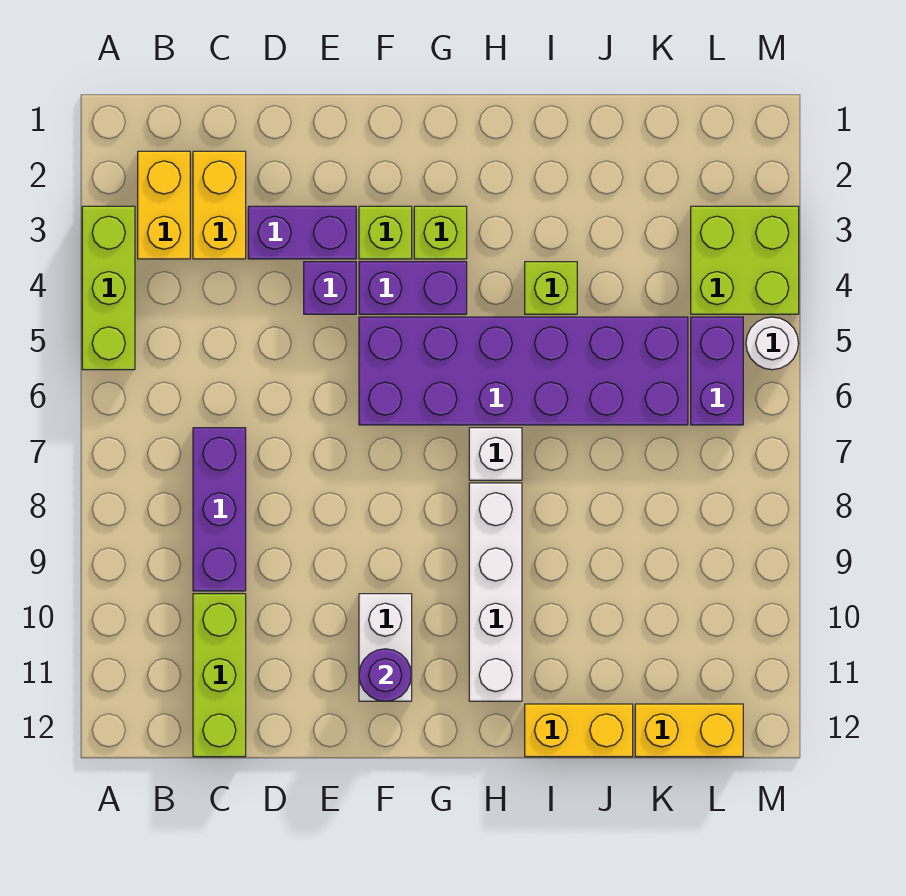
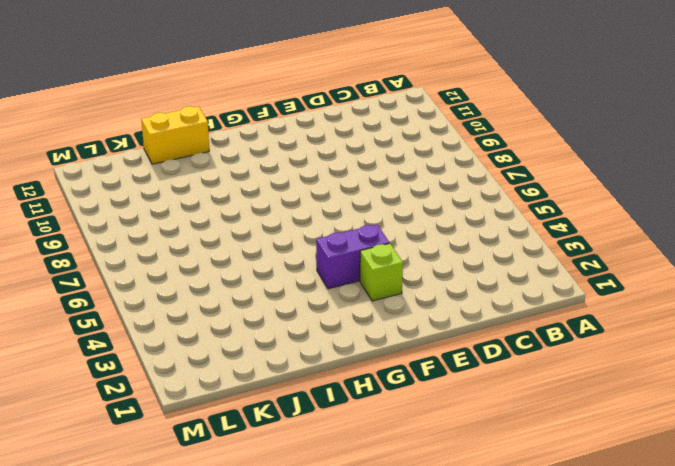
none -> lime brick A3:A5 level 1
none -> yellow brick B2:B3 level 1
none -> yellow brick C2:C3 level 1

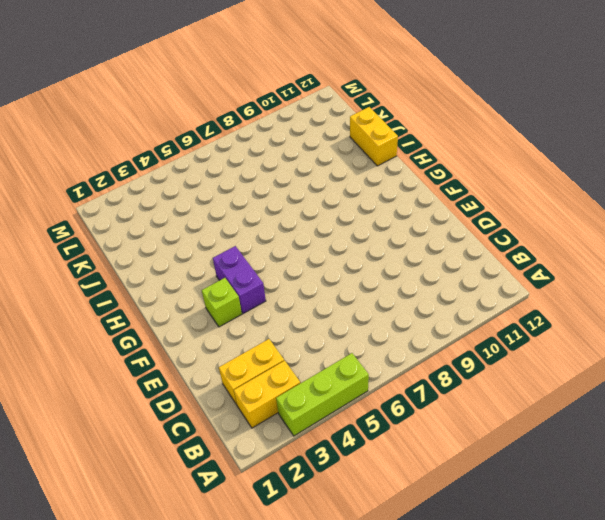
none -> purple brick C7:C9 level 1
none -> lime brick C10:C12 level 1
none -> purple brick D3:E3 level 1

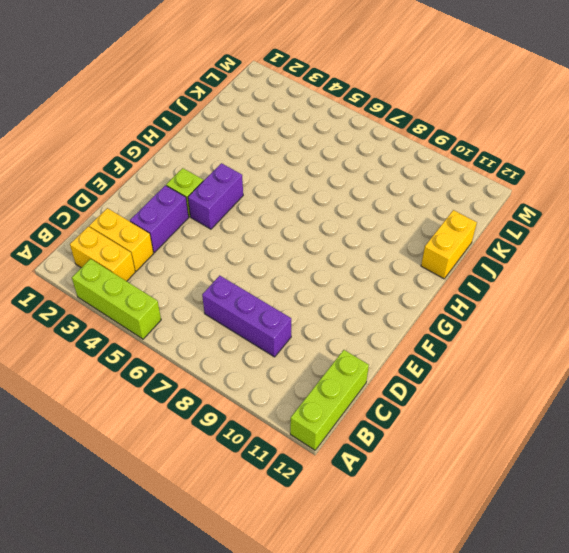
lime brick A12:C12 level 1 -> lime brick C10:C12 level 1
none -> purple brick E4 level 1
none -> purple brick F5:K6 level 1
none -> white brick F10:F11 level 1

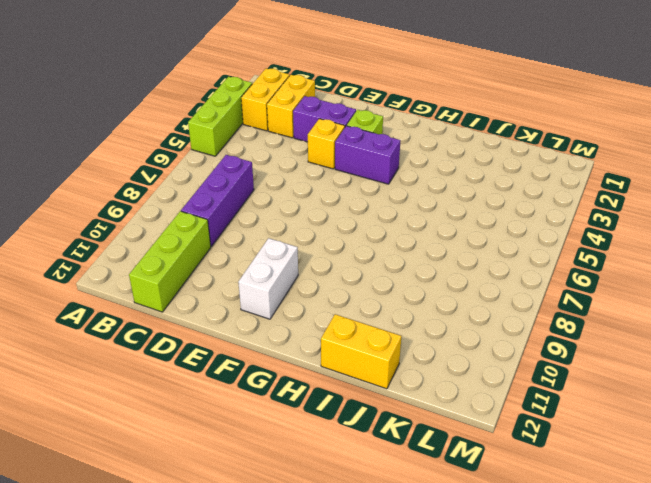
yellow brick E4 level 1 -> purple brick E4 level 1
none -> purple brick F5:K6 level 1
none -> lime brick G3 level 1
none -> white brick H7 level 1

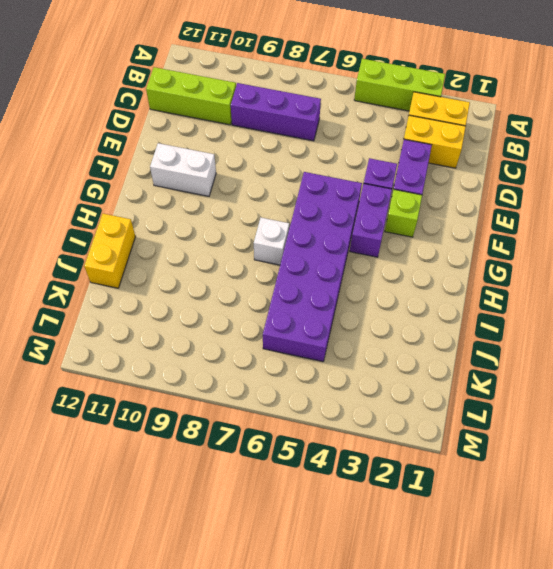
none -> lime brick G3 level 1
none -> white brick H8:H11 level 1
none -> lime brick I4 level 1

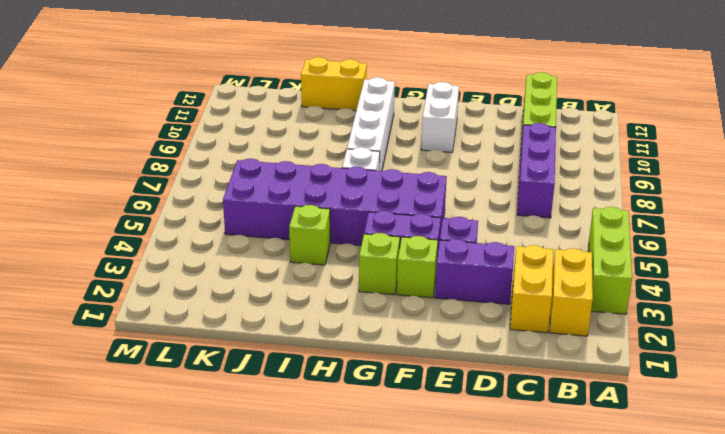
none -> yellow brick K12:L12 level 1
none -> lime brick L3:M4 level 1
none -> purple brick L5:L6 level 1

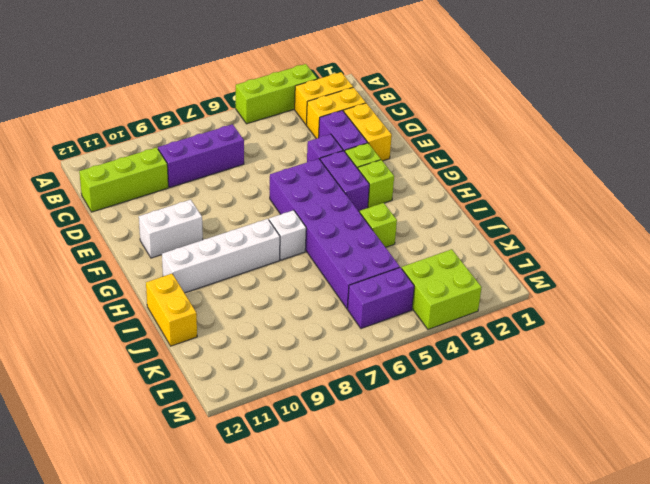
yellow brick D2:E2 level 1 -> yellow brick K12:L12 level 1
none -> white round brick M5 level 1
none -> purple round brick F11 level 2

